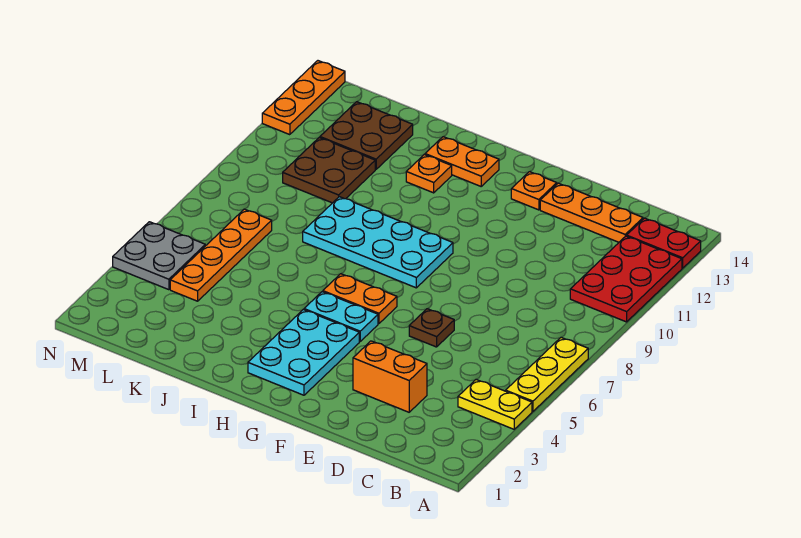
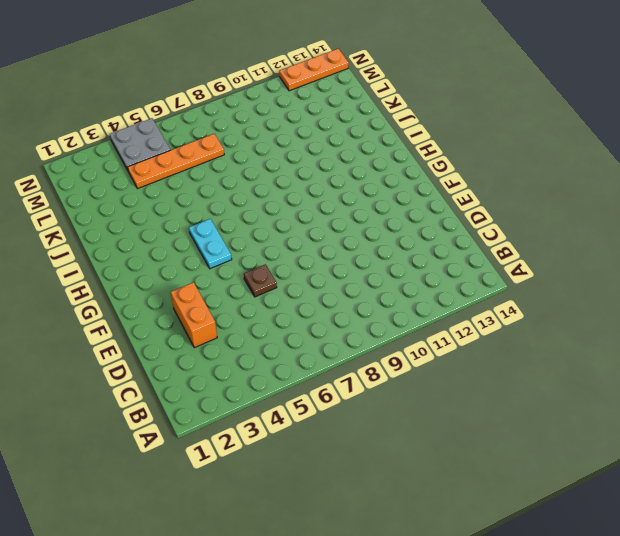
none -> yellow plate A4:B4 level 1
none -> yellow plate A5:A7 level 1
none -> red plate A10:B12 level 1

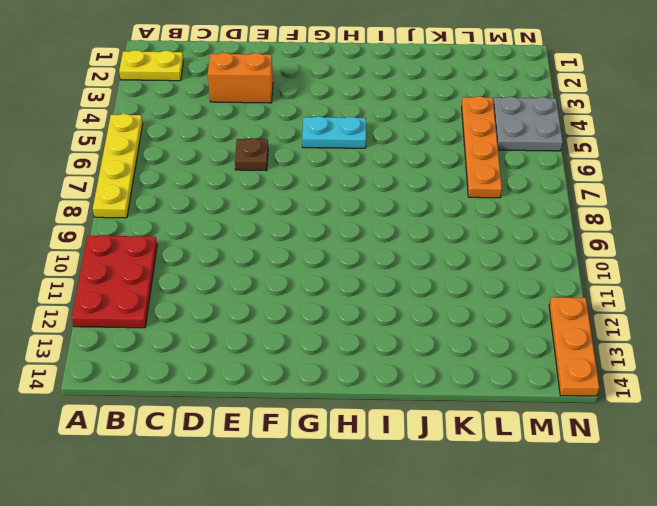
yellow plate A2:B2 level 1 -> yellow plate A4:B4 level 1
yellow plate A5:A8 level 1 -> yellow plate A5:A7 level 1
none -> red plate A13:B13 level 1
none -> orange plate C13:E13 level 1
none -> orange plate F13 level 1

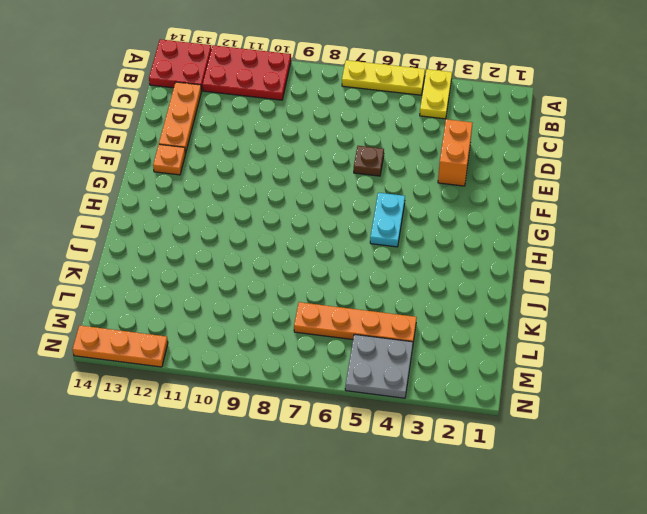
red plate A13:B14 level 1 -> red plate A13:B13 level 1
none -> cyan plate G2:H4 level 1
none -> orange plate G6:H6 level 1
none -> cyan plate G8:J9 level 1

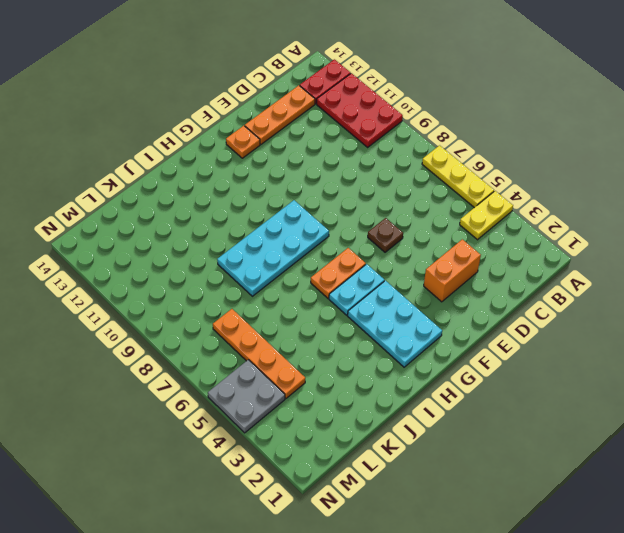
none -> orange plate H13:I13 level 1
none -> orange plate I12 level 1
none -> brown plate K10:L11 level 1

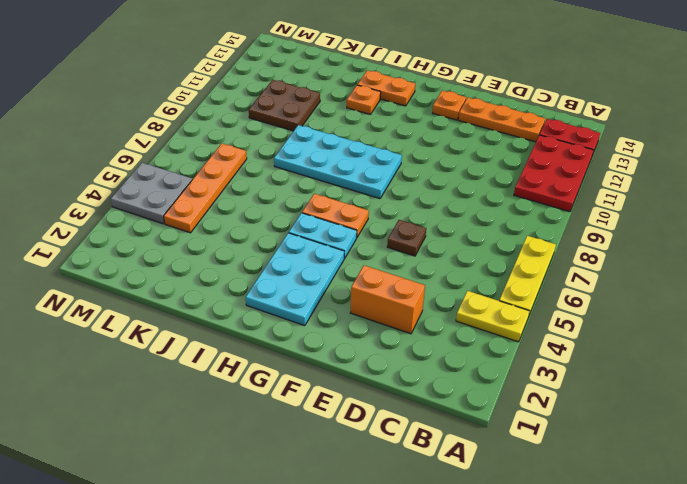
none -> brown plate K12:L13 level 1
none -> orange plate N12:N14 level 1

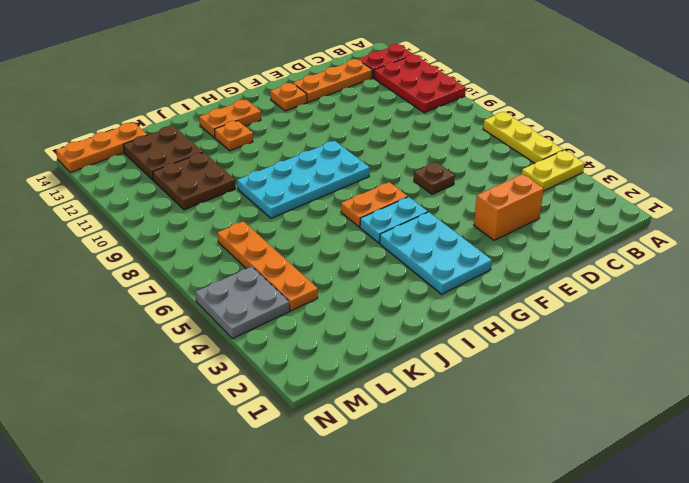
orange plate L14:N14 level 1 -> orange plate N12:N14 level 1

